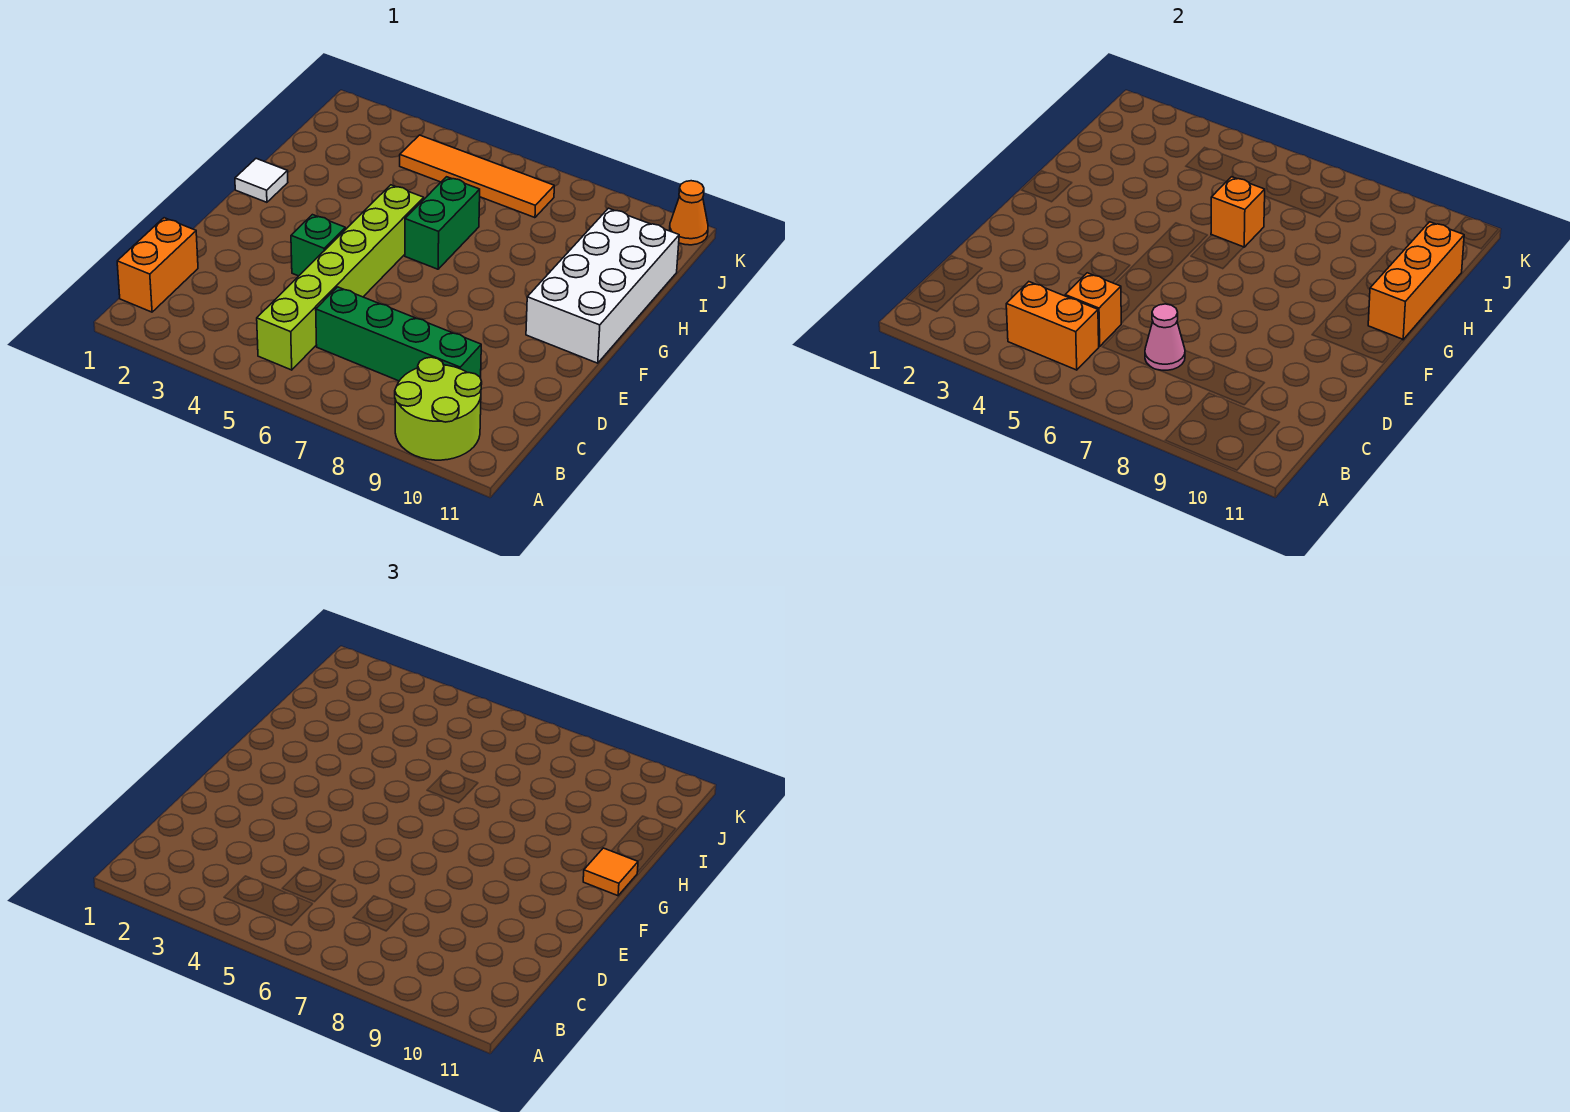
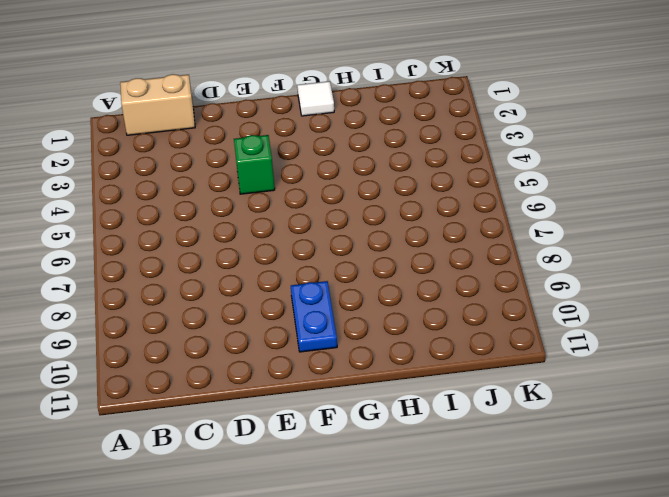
tan brick B1:C1 level 1 -> orange brick B1:C1 level 1
blue plate F9:F10 level 1 -> white brick F10:I11 level 1
none -> lime round brick A9:B10 level 1
none -> lime brick B5:G5 level 1
none -> green brick C6:C9 level 1

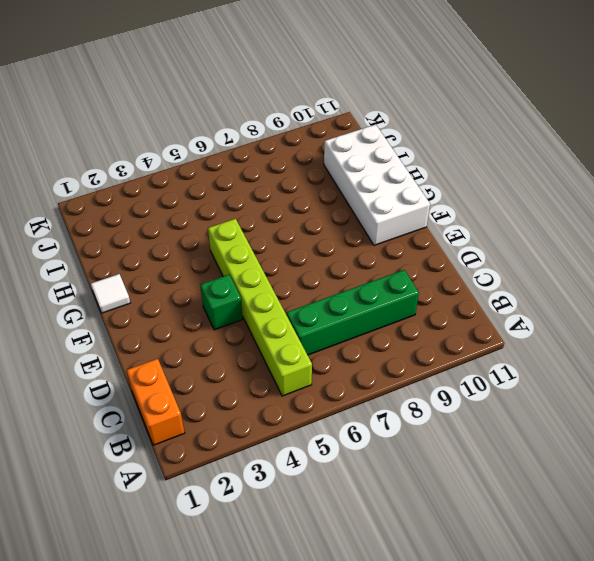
none -> lime round brick A9:B10 level 1
none -> green brick G6:H6 level 1
none -> orange tile J4:J7 level 1

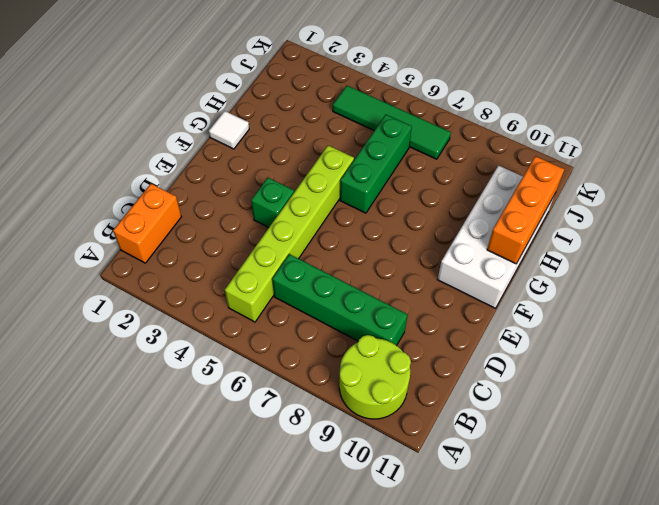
green brick G6:I6 level 1 -> green brick G6:H6 level 1
green tile J4:J7 level 1 -> orange tile J4:J7 level 1
none -> orange cone K11 level 1
none -> orange brick B4:B5 level 2
none -> orange brick C5 level 2

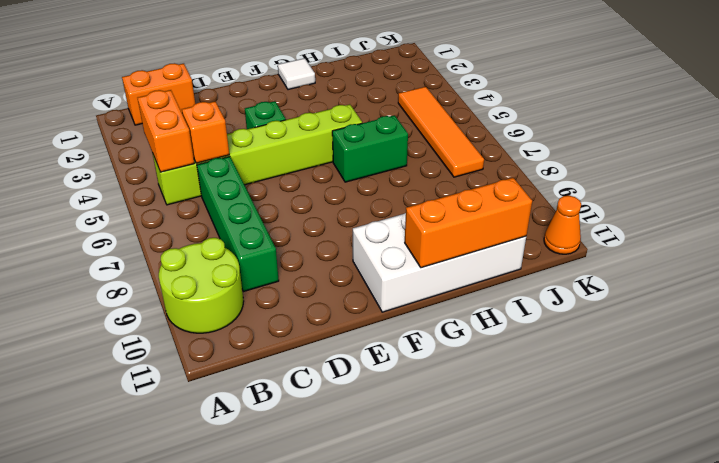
none -> pink cone C7 level 2
none -> orange brick H6 level 2
none -> orange tile G11 level 3

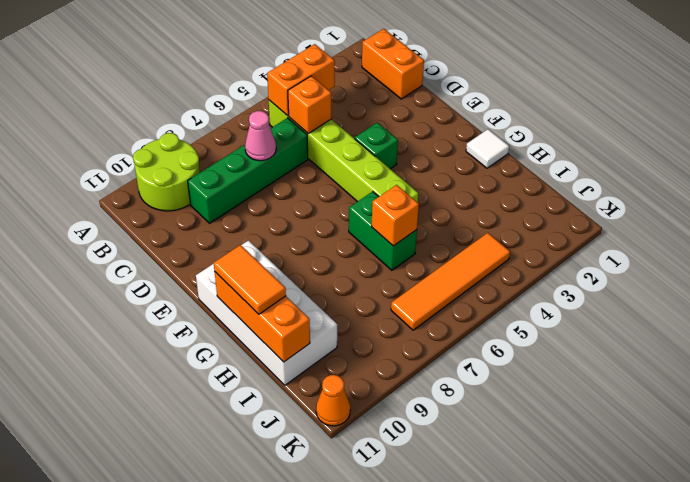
orange tile G11:H11 level 3 -> orange tile G11 level 3

